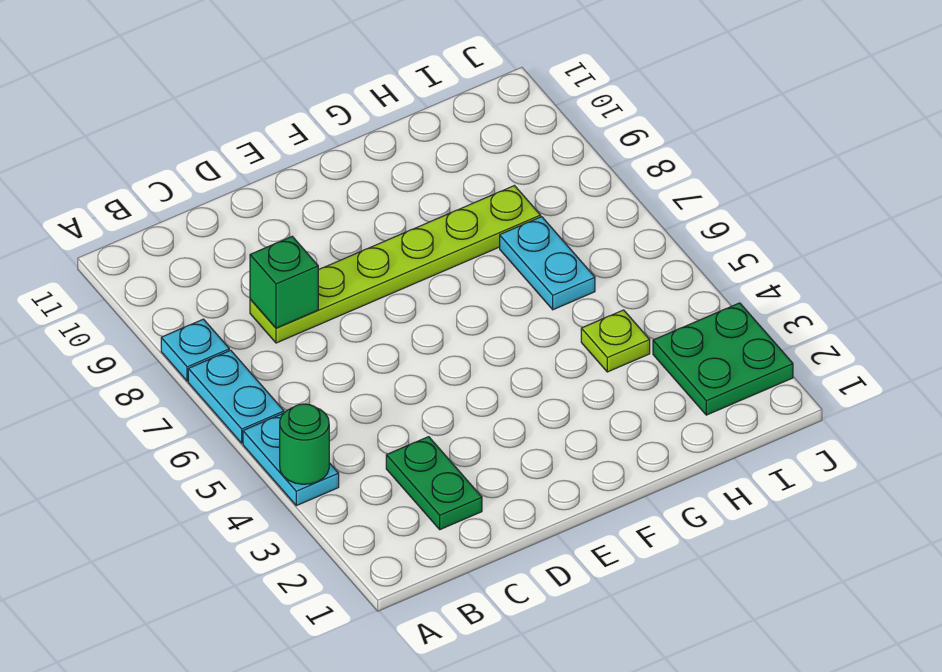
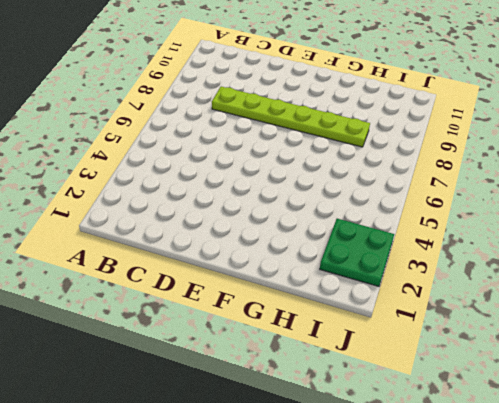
none -> cyan plate A4:A5 level 1
none -> cyan plate A6:A7 level 1

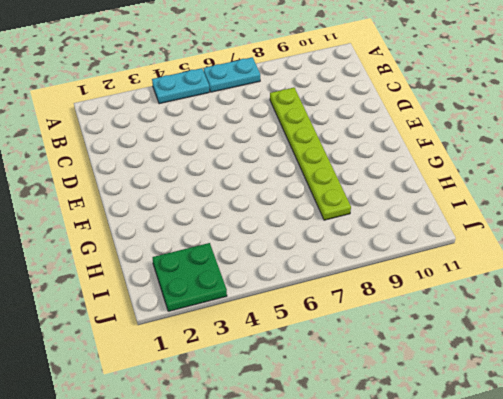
none -> cyan plate A8 level 1
none -> green plate C2:C3 level 1

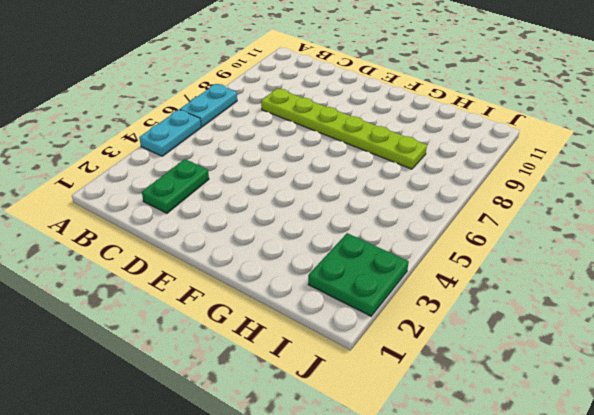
none -> cyan plate A8 level 1
none -> lime plate H4 level 1

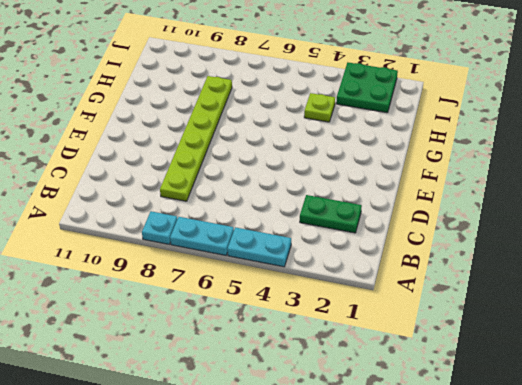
none -> cyan plate H6:H7 level 1
none -> green round brick A4 level 2

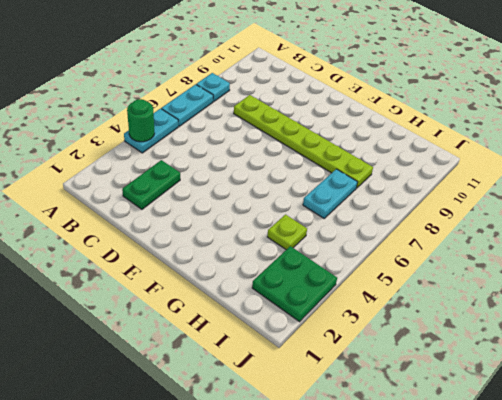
none -> green brick C8 level 2

